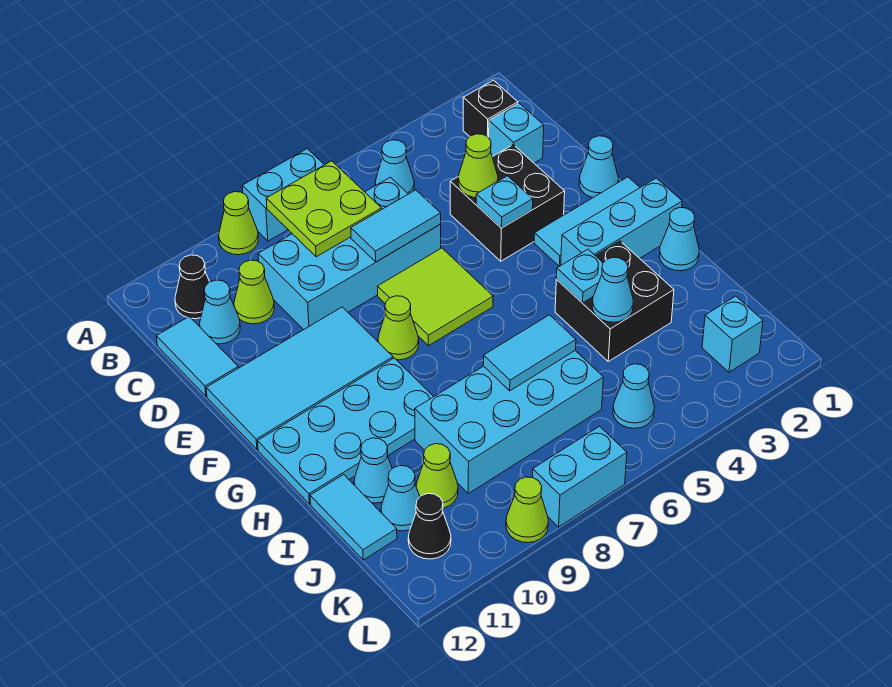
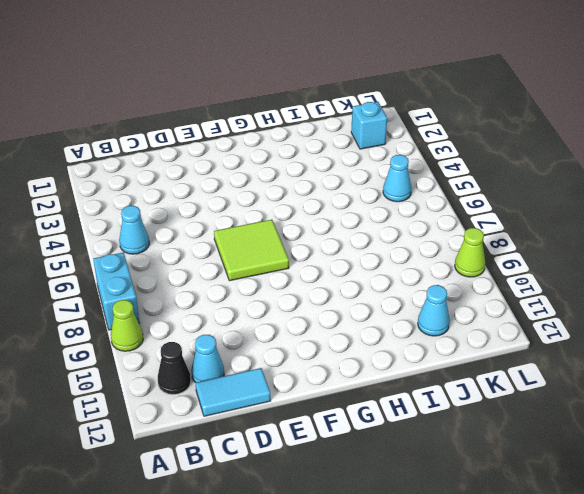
none -> black brick B2 level 1
none -> cyan brick C2 level 1
none -> cyan brick C6:D9 level 1
none -> lime cone C10 level 1

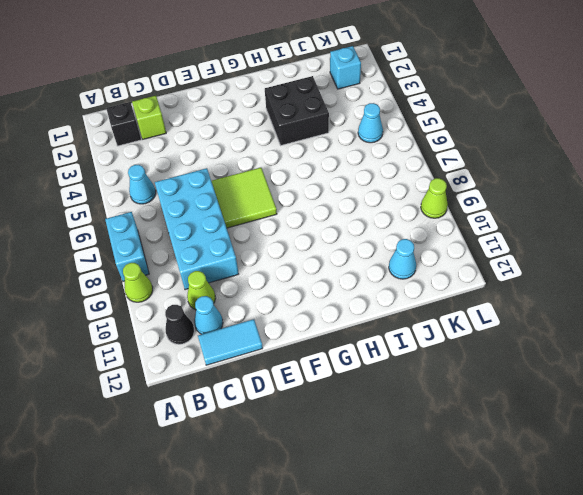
lime brick C2 level 1 -> cyan brick C2 level 1
none -> black brick D3:E4 level 1
none -> cyan cone E1 level 1
none -> cyan tile E9:F12 level 1
none -> cyan tile F1:F3 level 1

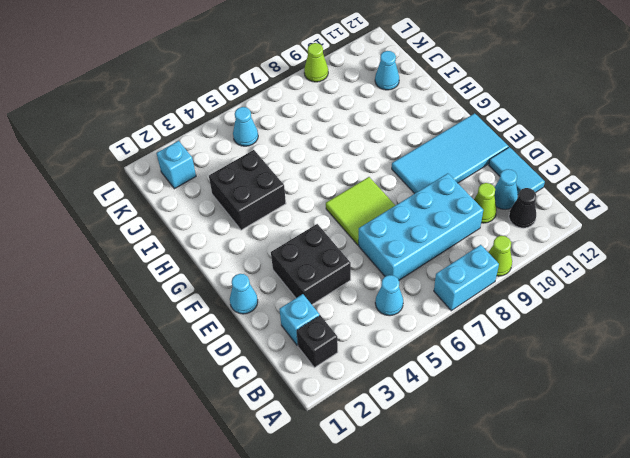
none -> cyan tile F1:F3 level 1
none -> lime cone F8 level 1
none -> cyan brick G1:G3 level 1
none -> cyan plate G9:H12 level 1

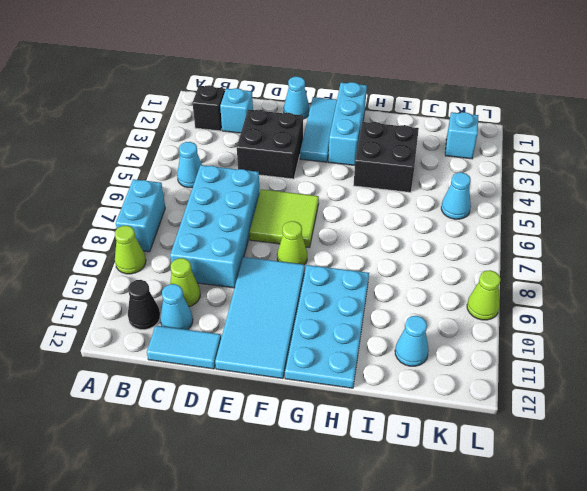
none -> cyan cone H1 level 1
none -> cyan brick I6:J9 level 1
none -> cyan cone I11 level 1
none -> cyan tile I12:J12 level 1

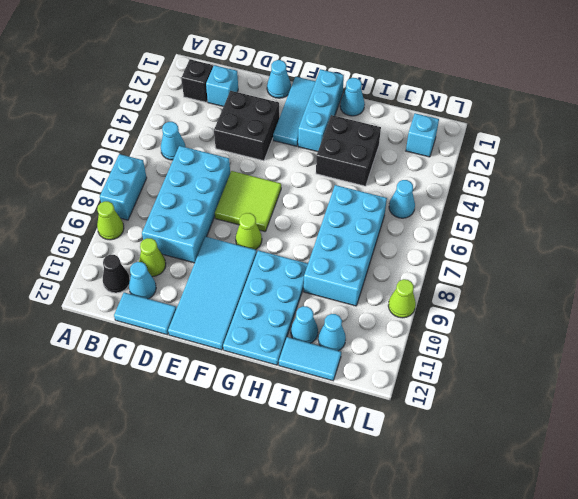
none -> lime cone J10 level 1
none -> black cone K11 level 1
none -> cyan brick L7:L8 level 1
none -> lime plate B7:C8 level 2

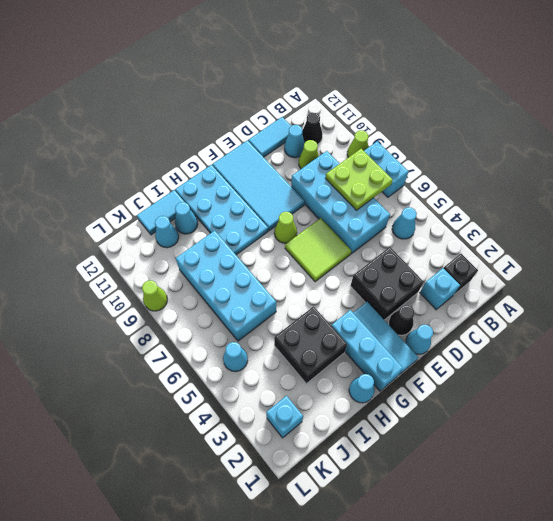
black cone E2 level 1 -> black cone K11 level 1
none -> lime cone J10 level 1
none -> cyan brick L7:L8 level 1
none -> lime cone D4 level 2
none -> cyan tile D6:D7 level 2

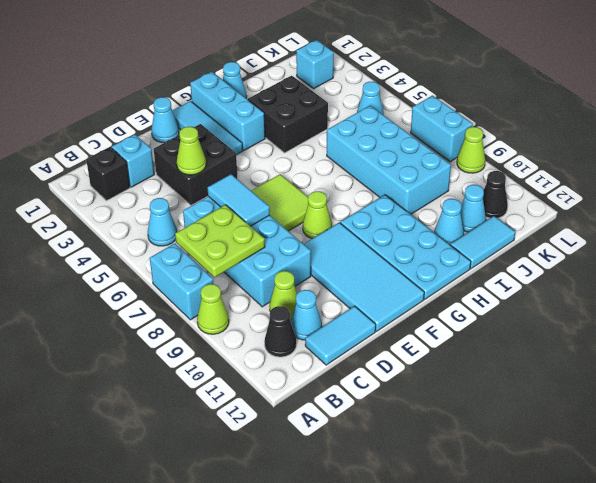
none -> lime cone J10 level 1
none -> cyan plate E4 level 2
none -> cyan plate H4 level 2
none -> cyan cone I4 level 2

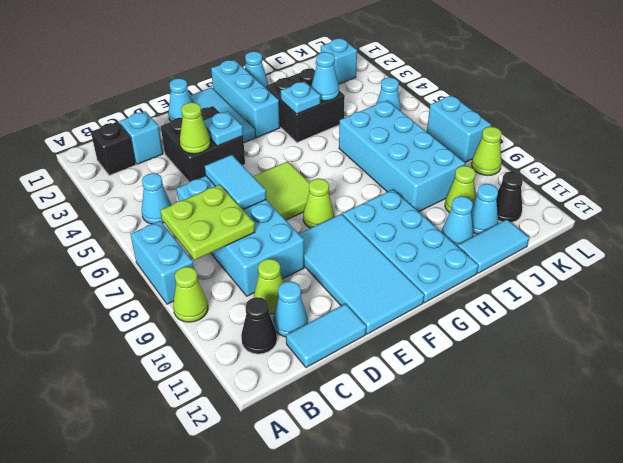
none -> cyan tile I6:I7 level 2

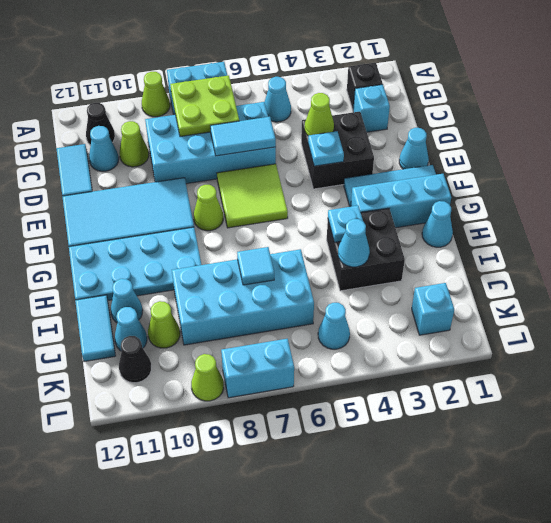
cyan tile I7 level 2 -> cyan tile I6:I7 level 2

